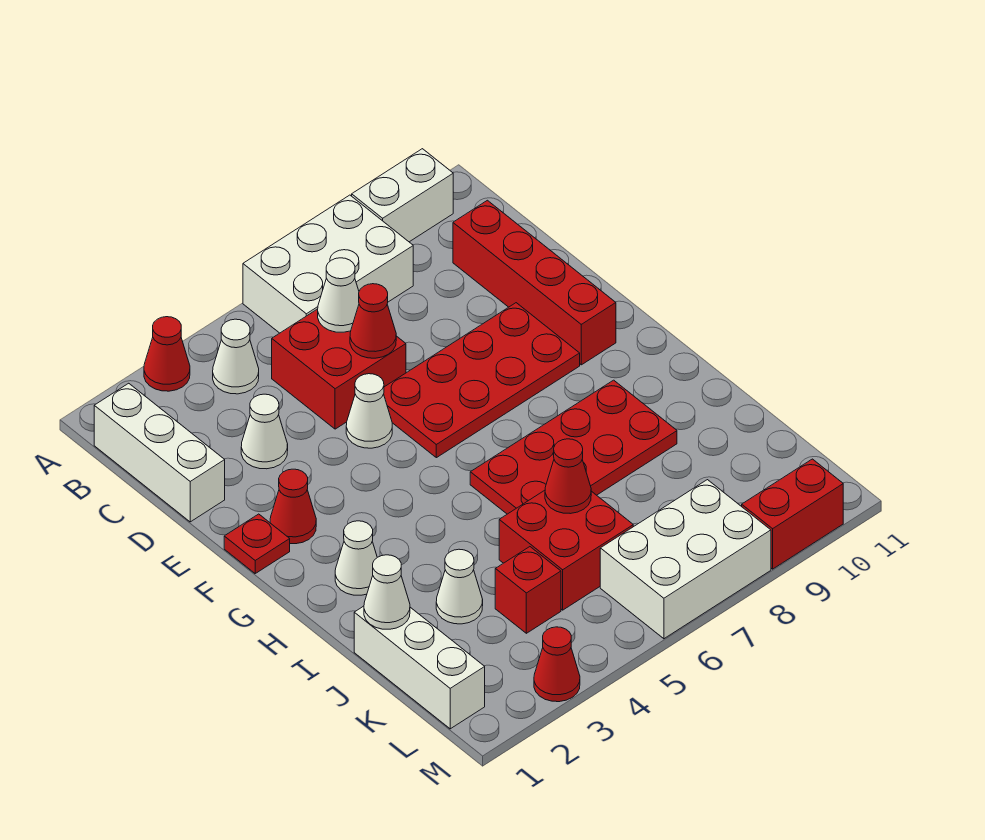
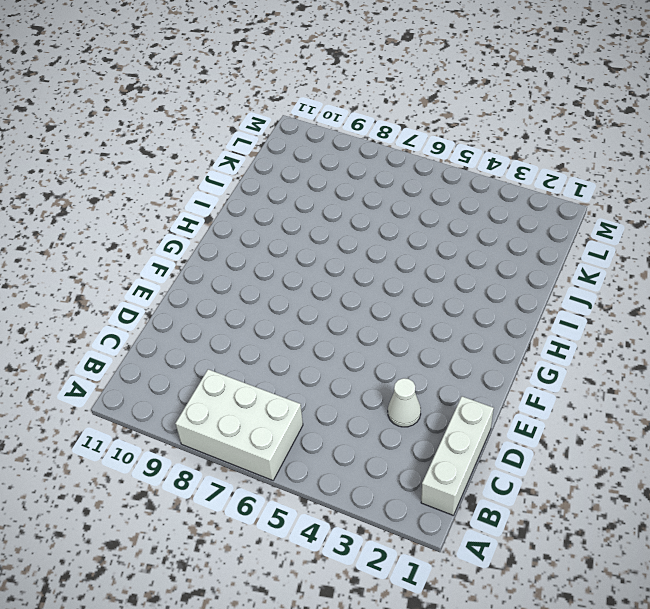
none -> red cone A3 level 1
none -> white brick A9:A10 level 1
none -> white cone B4 level 1

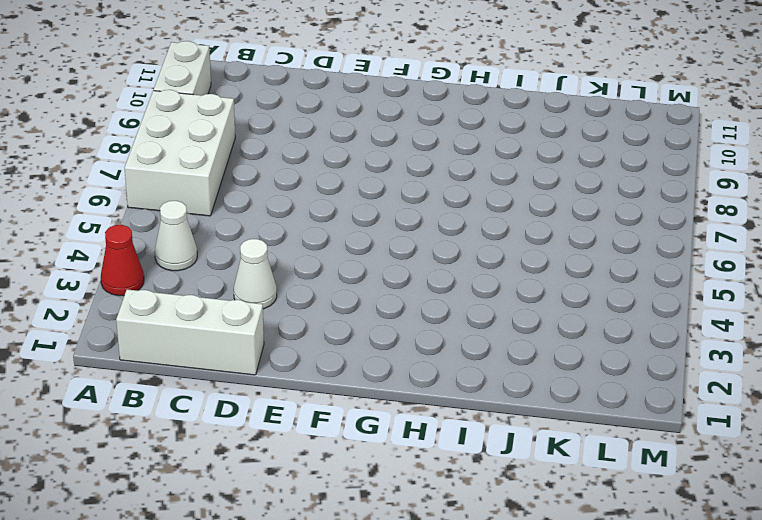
none -> red brick C5:D6 level 1
none -> red brick C10:F10 level 1
none -> white cone E5 level 1

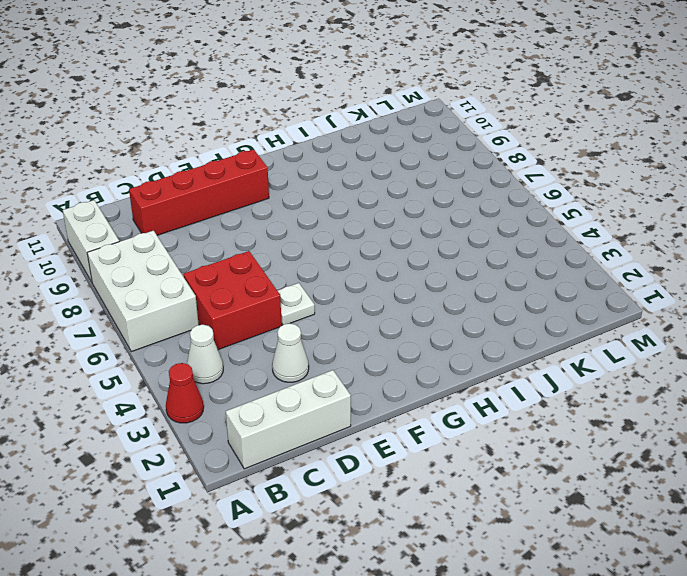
white plate E5 level 1 -> white cone E5 level 1
none -> red plate E6:F9 level 1
none -> red plate F1 level 1
none -> red cone F2 level 1

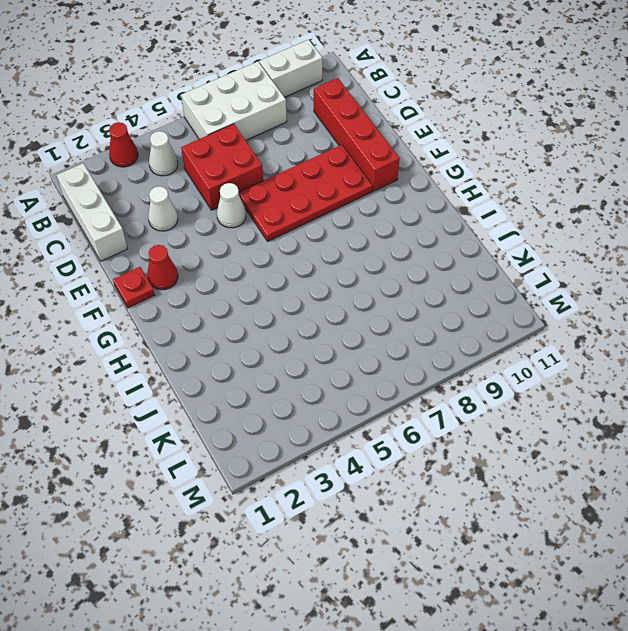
none -> white cone H2 level 1
none -> red plate H6:I9 level 1
none -> white brick J1:L1 level 1

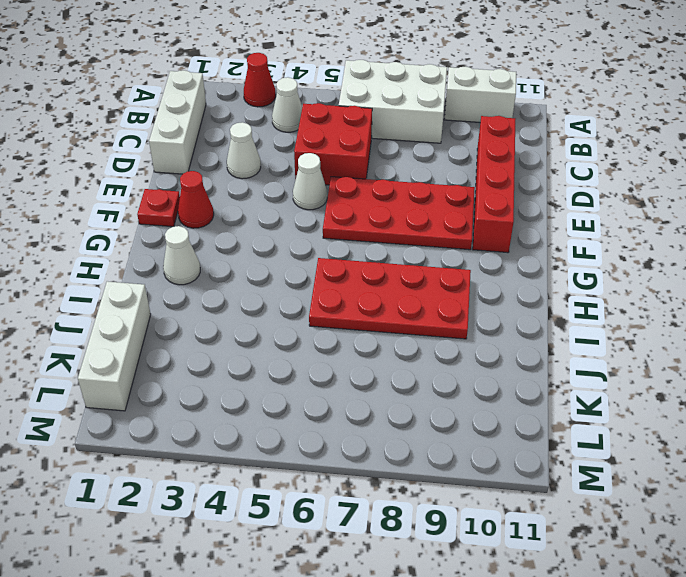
none -> white cone J3 level 1
none -> red brick J5:K6 level 1
none -> red brick K4 level 1

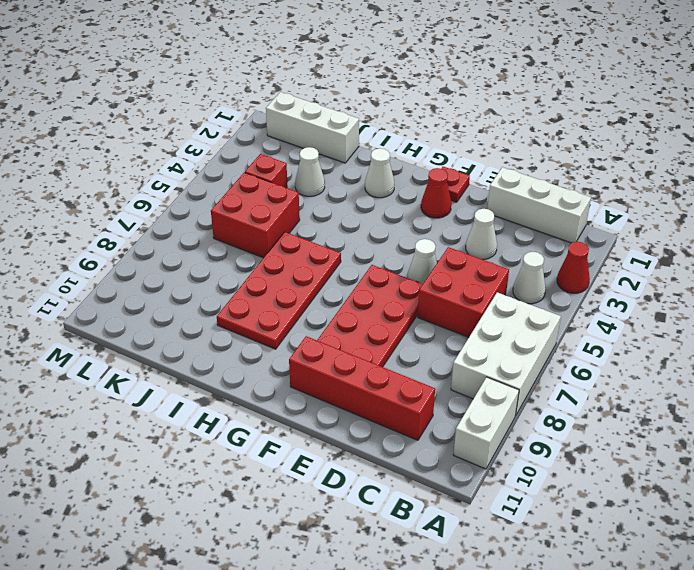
none -> white brick L6:M8 level 1
none -> red cone M3 level 1
none -> red brick M9:M10 level 1

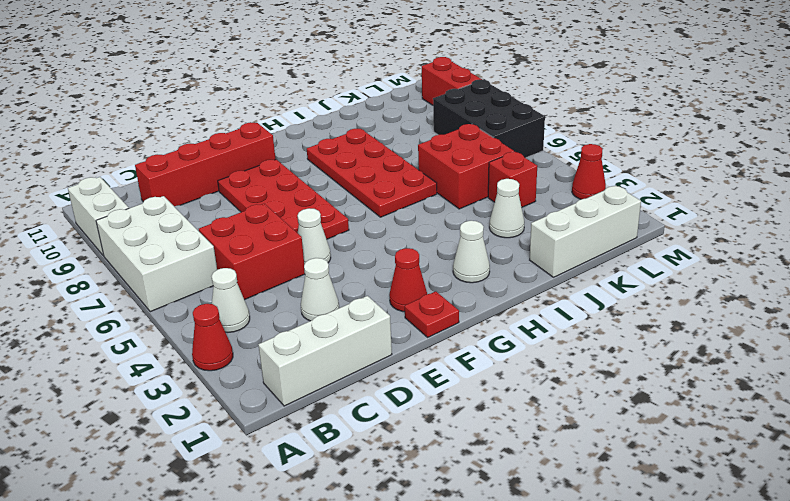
black brick L6:M8 level 1 -> white brick L6:M8 level 1
none -> white cone C6 level 2
none -> red cone D6 level 2
none -> white cone J1 level 2

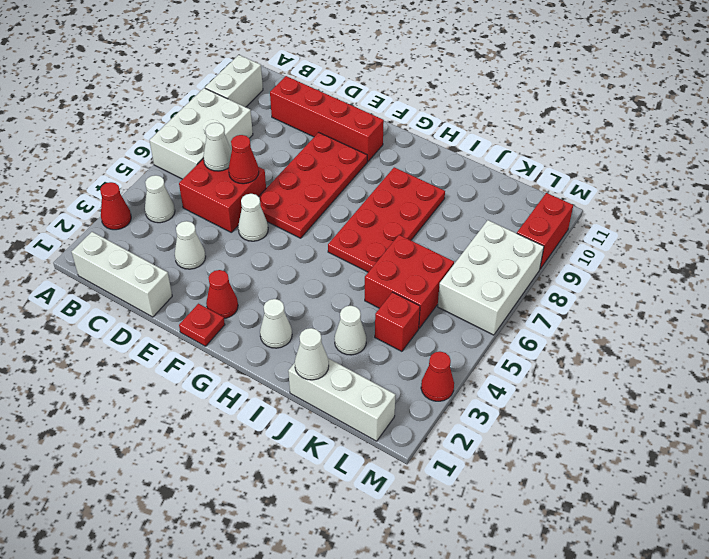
none -> red cone J6 level 2

